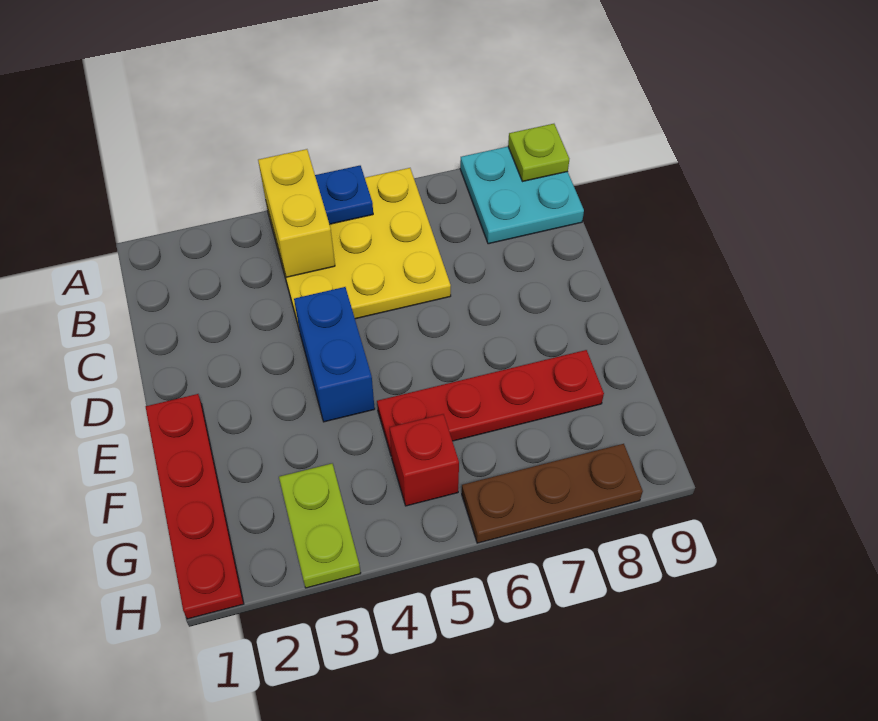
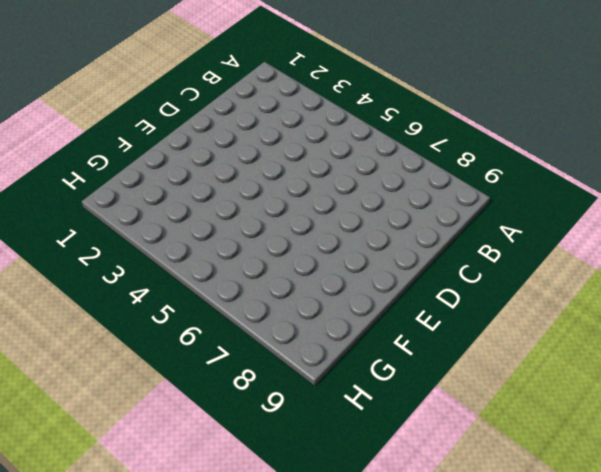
none -> yellow plate A4:C6 level 1
none -> cyan plate A8:B9 level 1

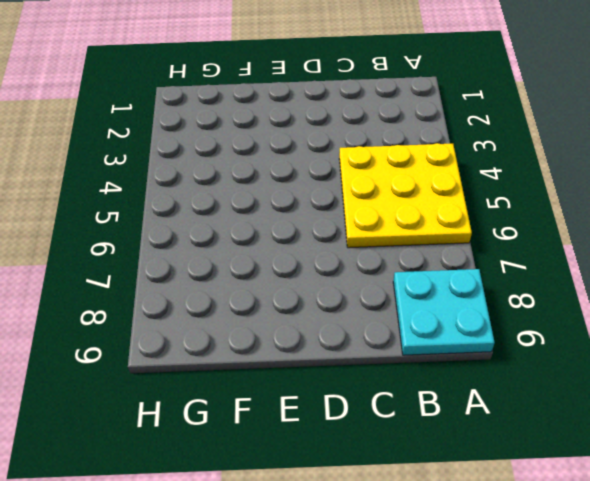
none -> blue brick D4:E4 level 1
none -> red plate E1:H1 level 1

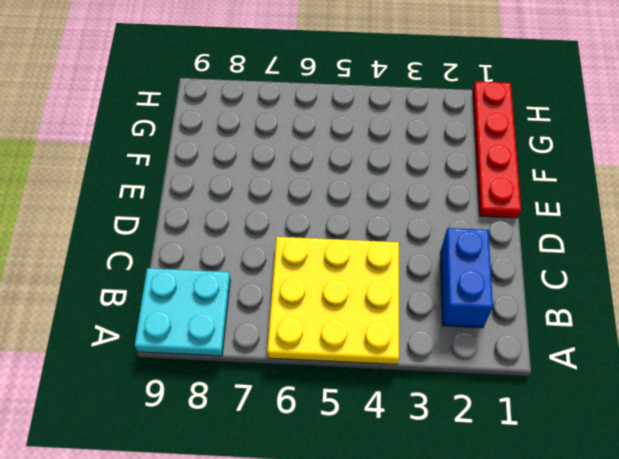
blue brick B2:C2 level 1 -> blue brick D4:E4 level 1
none -> red plate F5:F8 level 1
none -> lime plate G3:H3 level 1

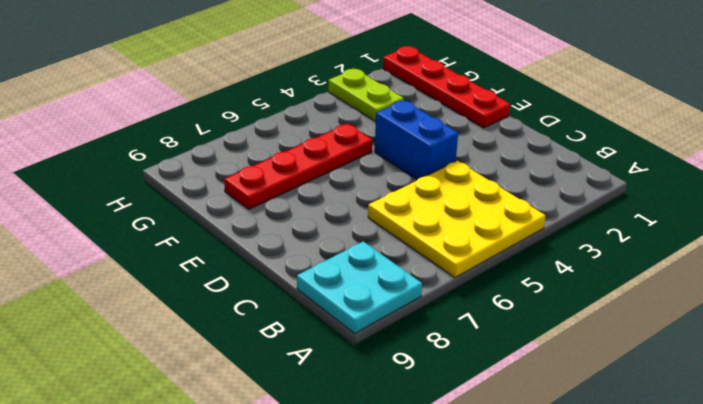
none -> red brick G5 level 1
none -> brown plate H6:H8 level 1

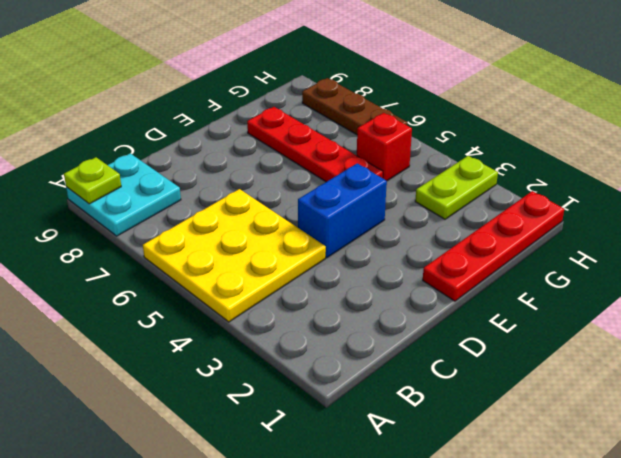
none -> yellow brick A4:B4 level 2
none -> blue plate A5 level 2

